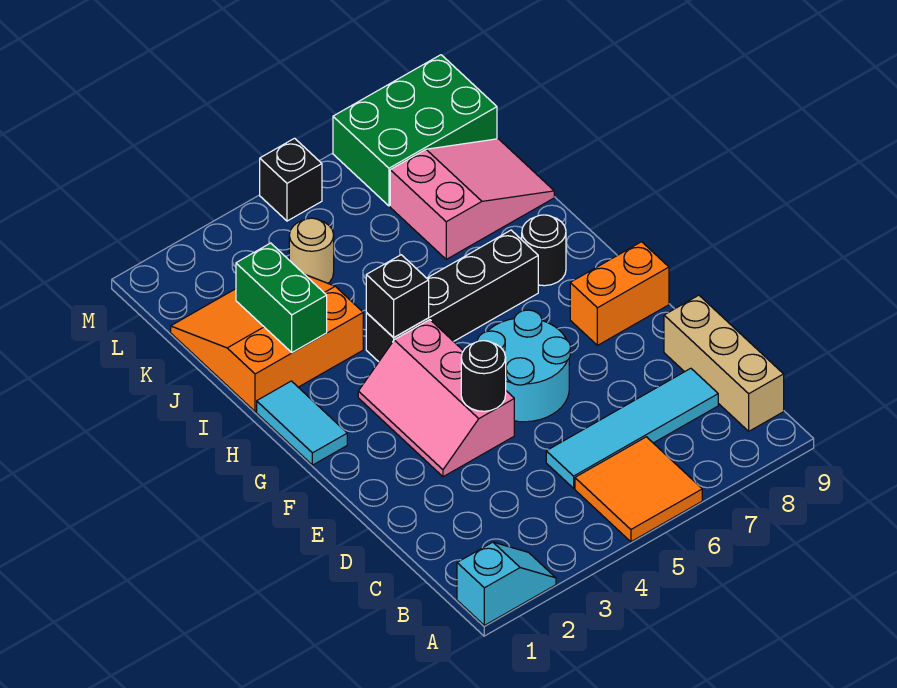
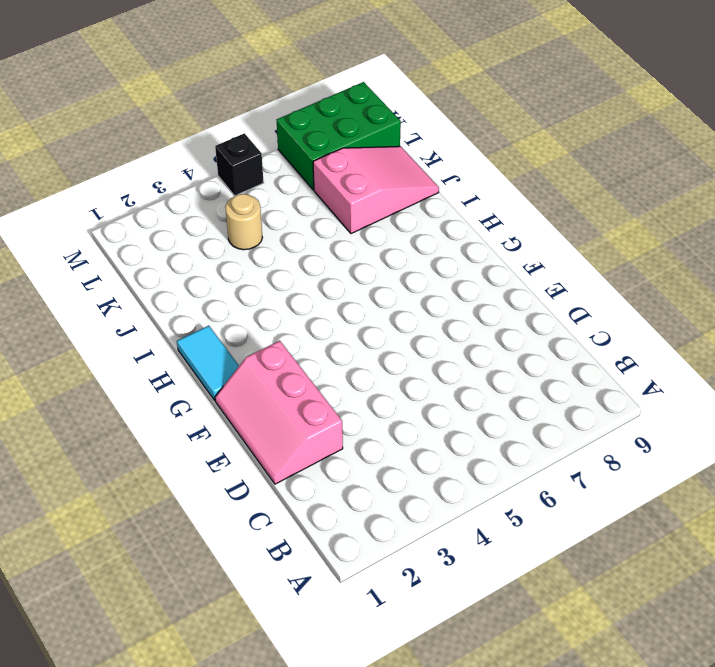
pink slope D1:F2 level 1 top 2 -> pink slope E3:G4 level 1 top 4
none -> cyan slope A1:A2 level 1 top 1
none -> orange tile A5:B6 level 1
none -> tan brick B9:D9 level 1

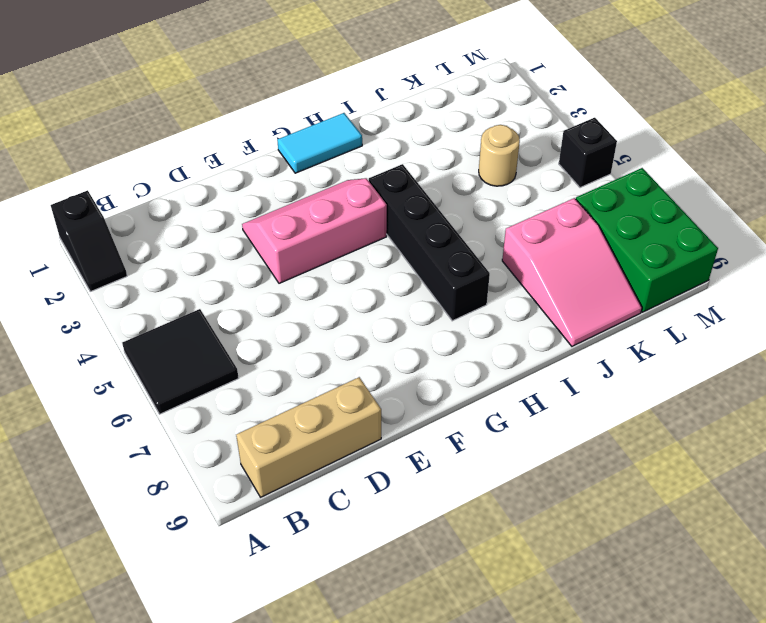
black slope A1:A2 level 1 top 1 -> cyan slope A1:A2 level 1 top 1
black tile A5:B6 level 1 -> orange tile A5:B6 level 1
none -> cyan tile C5:C8 level 1
none -> cyan round brick E5:F6 level 1
none -> orange brick F8:F9 level 1

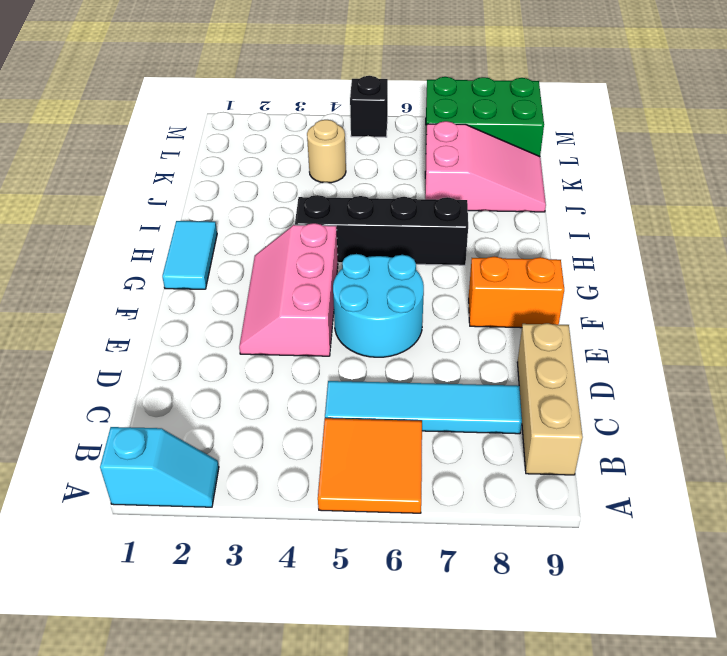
none -> black round brick H8 level 1
none -> orange slope I1:K3 level 1 top I
none -> black round brick E4 level 2

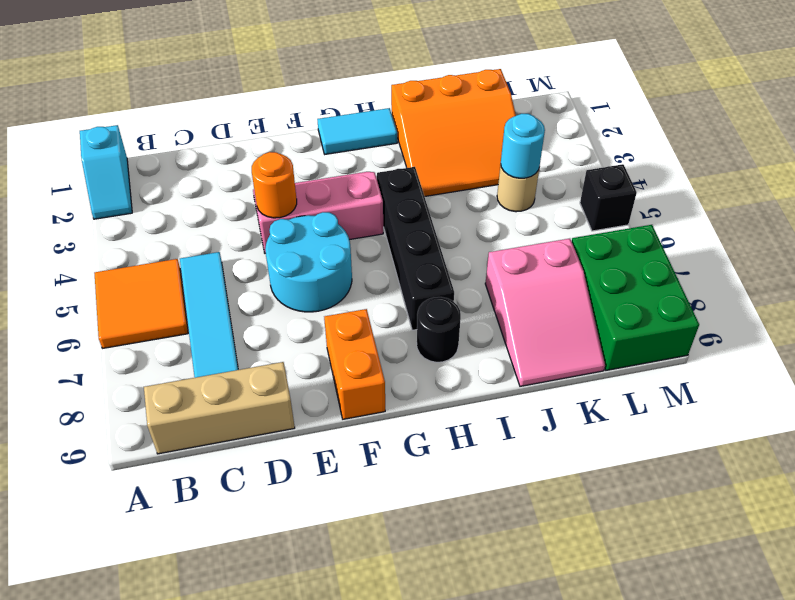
orange round brick E4 level 2 -> black round brick E4 level 2
orange slope I1:K3 level 1 top 1 -> orange slope I1:K3 level 1 top I
cyan round brick K4 level 2 -> none
none -> black brick H4 level 2
none -> green brick I2:J2 level 2

